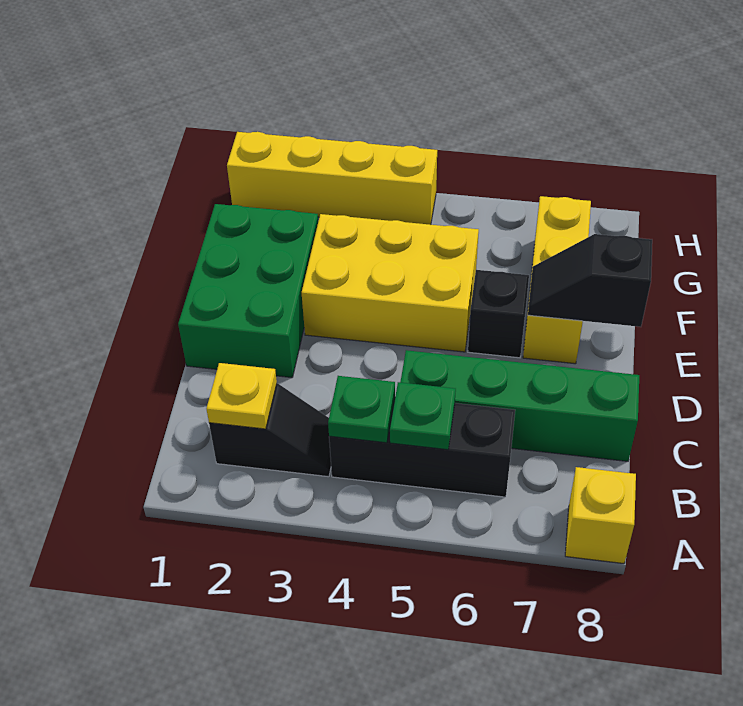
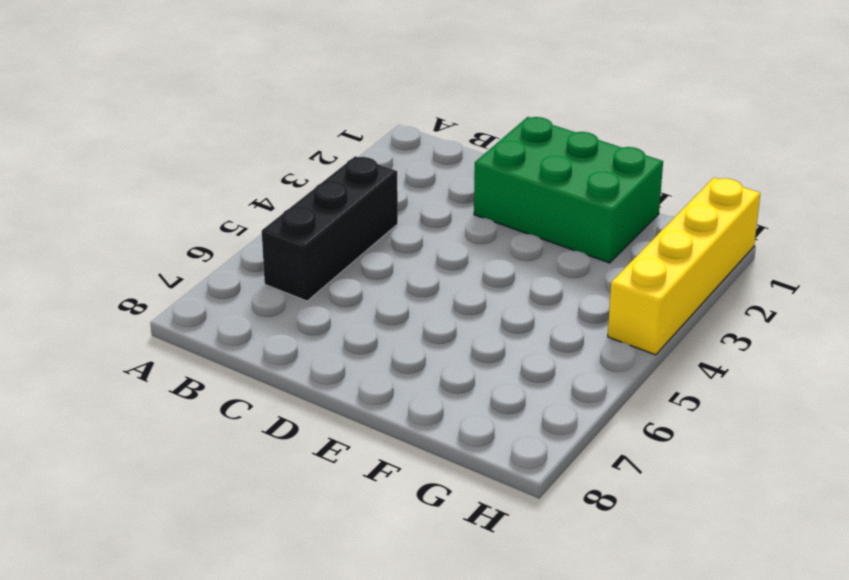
none -> yellow brick A8 level 1
none -> black slope B2:B3 level 1 top 2
none -> green brick C5:C8 level 1

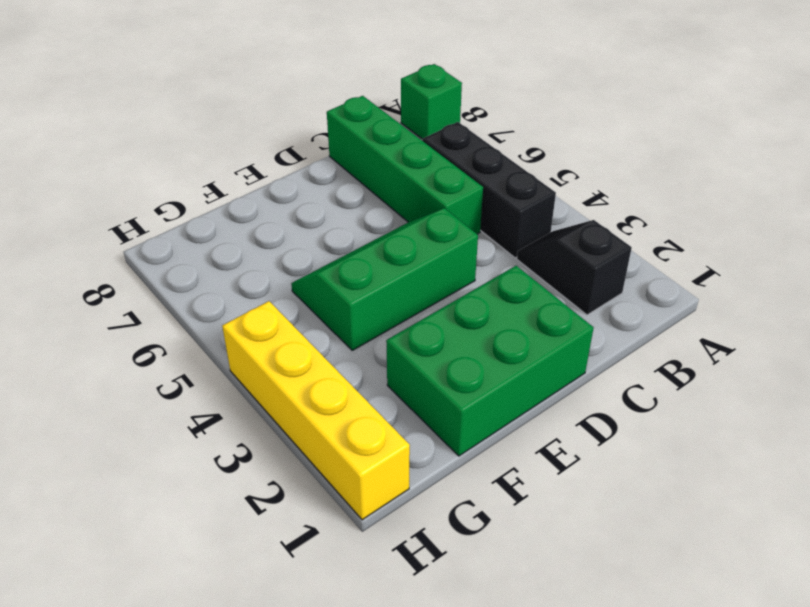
green brick A8 level 1 -> yellow brick A8 level 1
green slope D4:F5 level 1 top 4 -> yellow brick E3:F5 level 1
none -> black brick E6 level 1
none -> yellow brick E7:G7 level 1
none -> yellow plate B2 level 2

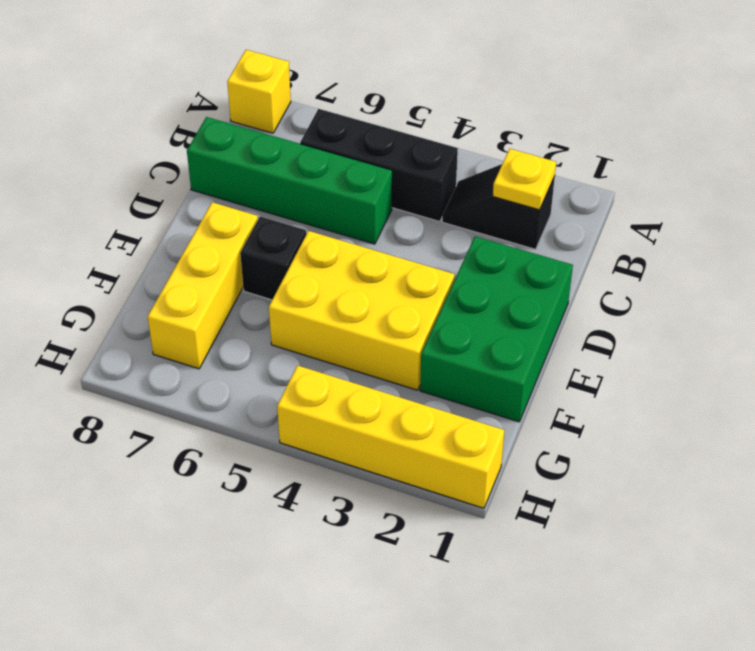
none -> green plate B4 level 2
none -> green plate B5 level 2
none -> black slope E7:E8 level 2 top 8

